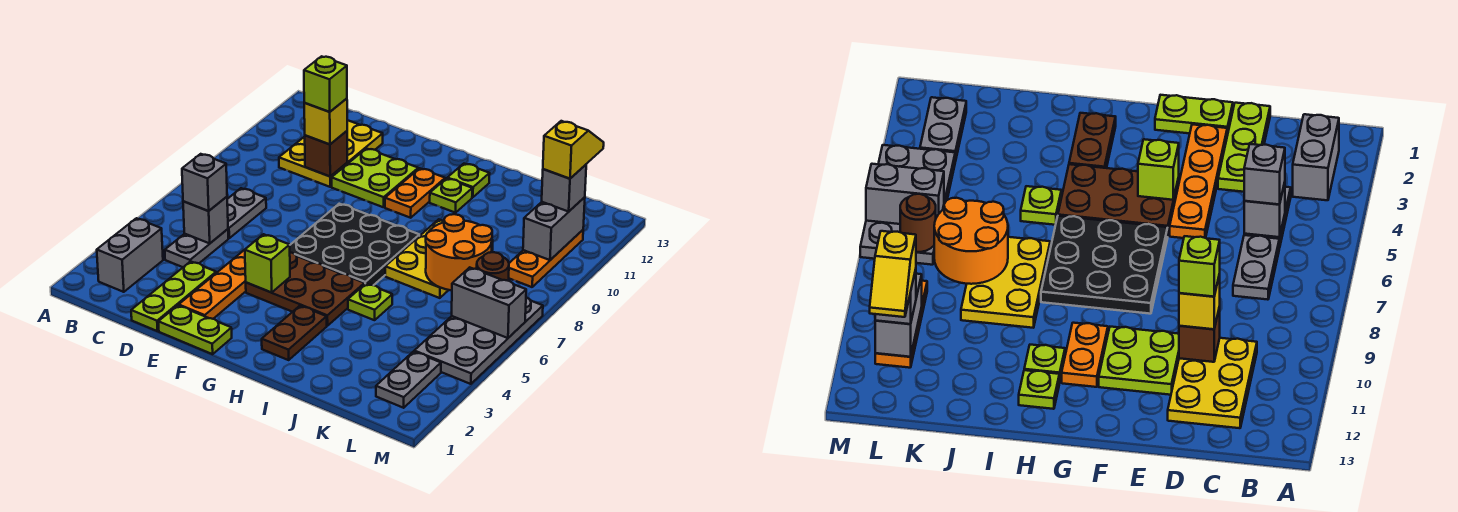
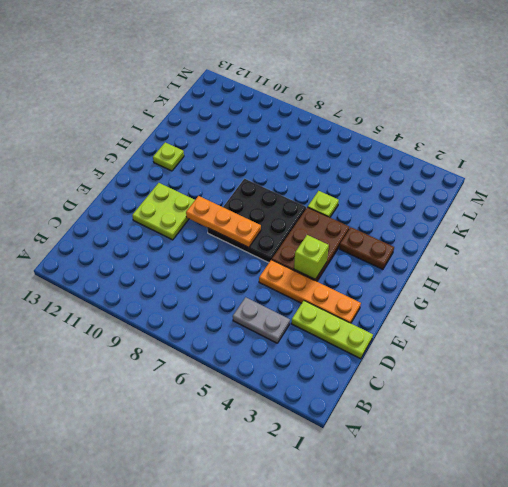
orange plate F7:F9 level 2 -> orange plate L9:L11 level 1
none -> grey brick B2:B3 level 1
none -> grey plate C6:C7 level 1
none -> yellow plate C10:D12 level 1
none -> lime plate E1:F1 level 1

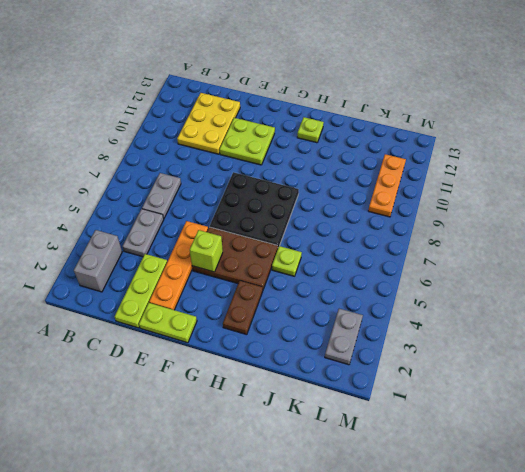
none -> orange plate G10:G11 level 1
none -> lime plate H11 level 1
none -> yellow plate I7:J9 level 1
none -> grey plate L4:M7 level 1

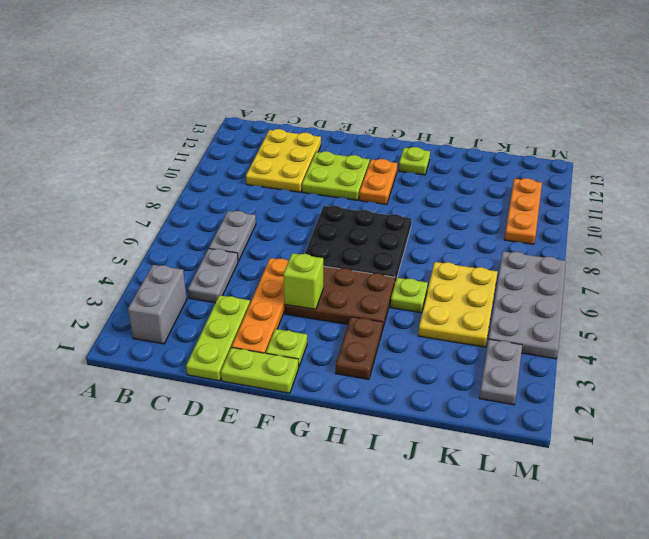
lime plate F2 level 1 -> lime plate H11 level 1
yellow plate J4:K6 level 1 -> yellow plate I7:J9 level 1
none -> grey brick C5 level 2
none -> brown brick D10 level 2
none -> orange round brick J7:K8 level 2
none -> grey brick L6:M6 level 2

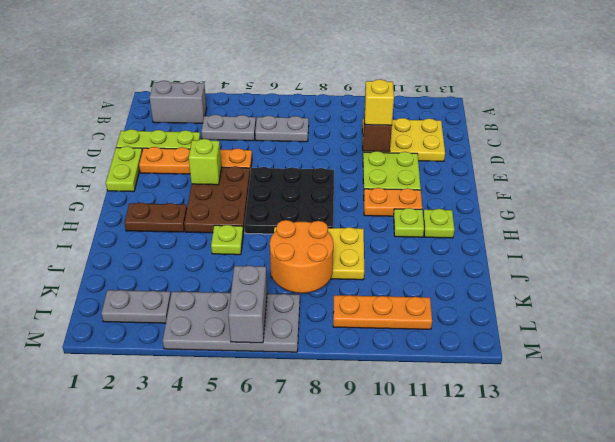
none -> grey brick C5 level 2
none -> brown round brick L7 level 2
none -> grey brick L10:L11 level 2
none -> grey brick C5 level 3

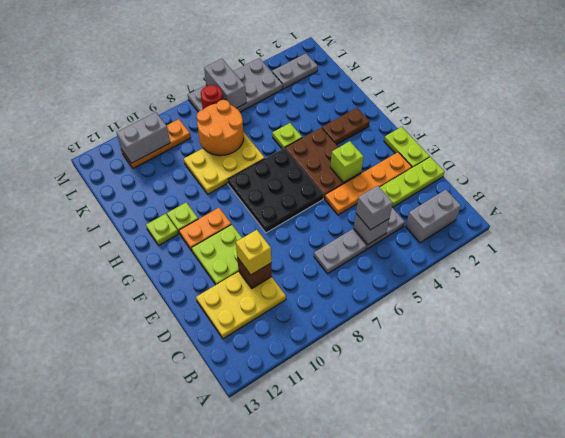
red round brick L7 level 2 -> brown round brick L7 level 2
none -> grey brick L11 level 3
none -> lime brick D10 level 4
none -> yellow slope L11:L12 level 4 top 11

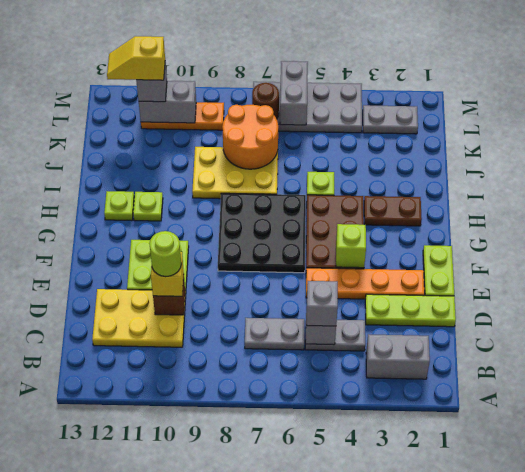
lime round brick D10 level 4 -> lime brick D10 level 4
none -> orange plate G10:G11 level 1

